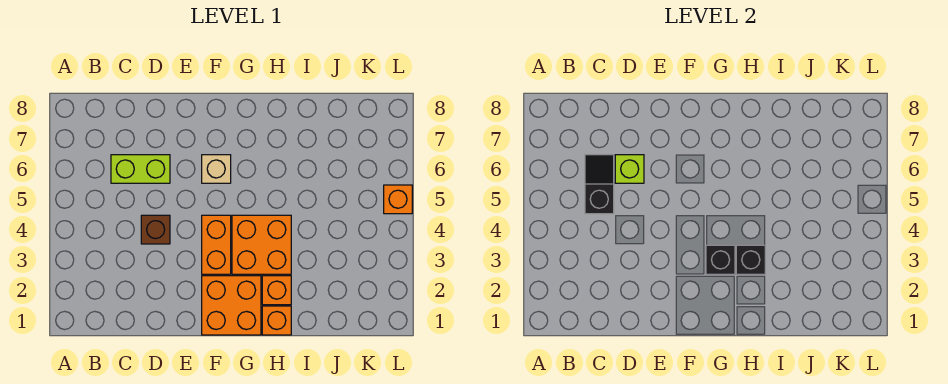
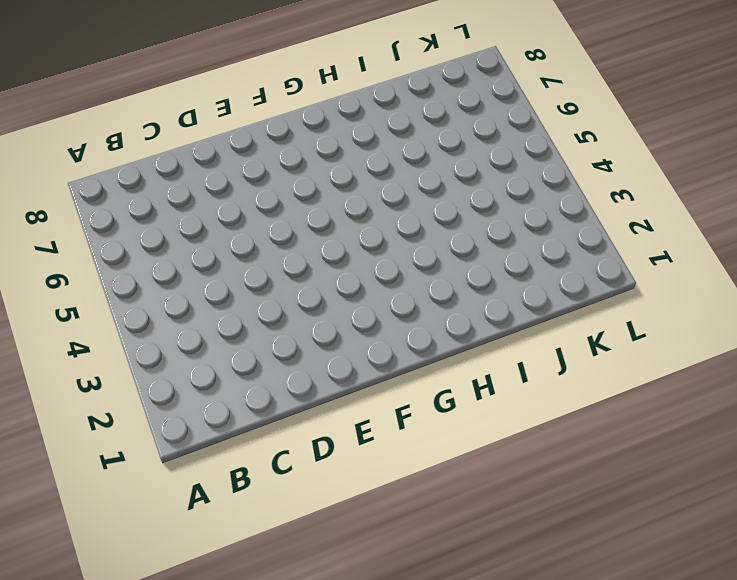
none -> lime brick C6:D6 level 1
none -> brown brick D4 level 1
none -> orange brick F1:G2 level 1

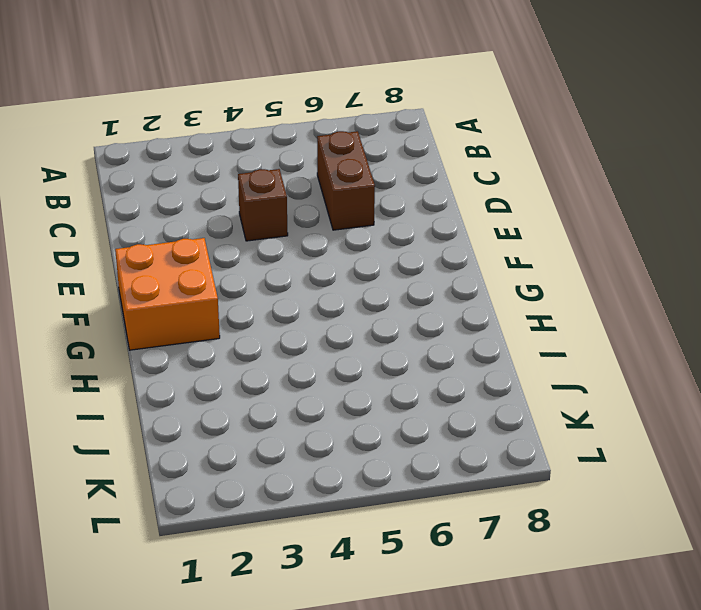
brown brick C6:D6 level 1 -> lime brick C6:D6 level 1
none -> orange brick F3:F4 level 1
none -> tan brick F6 level 1
none -> orange brick G3:H4 level 1

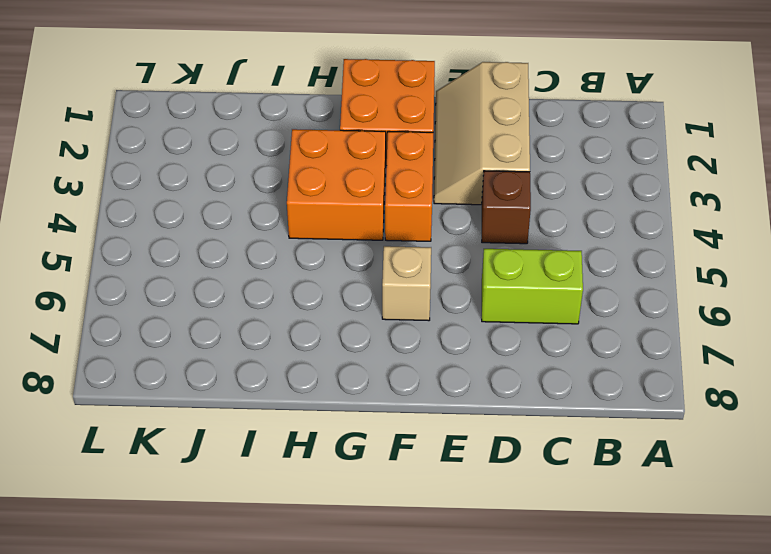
tan slope D1:E3 level 1 top D -> none
none -> orange brick H1 level 1
none -> orange brick H2 level 1
none -> orange brick L5 level 1

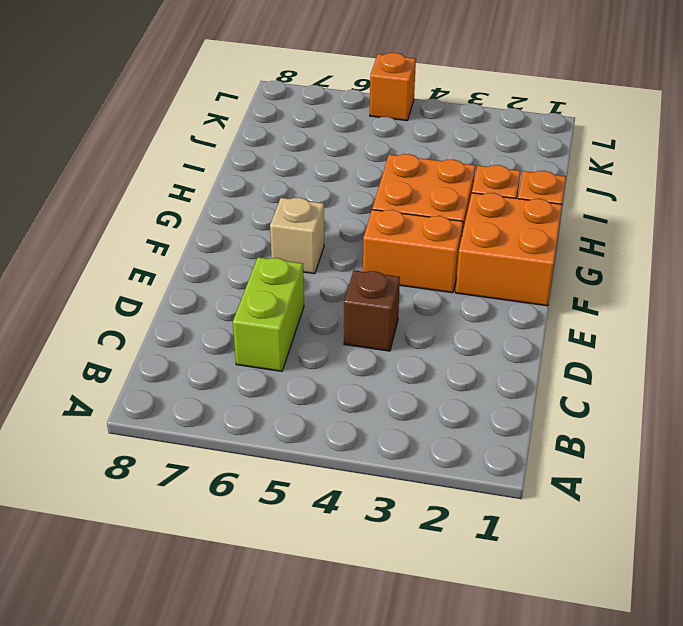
none -> black slope C5:C6 level 2 top 5
none -> lime brick D6 level 2
none -> black brick G3 level 2

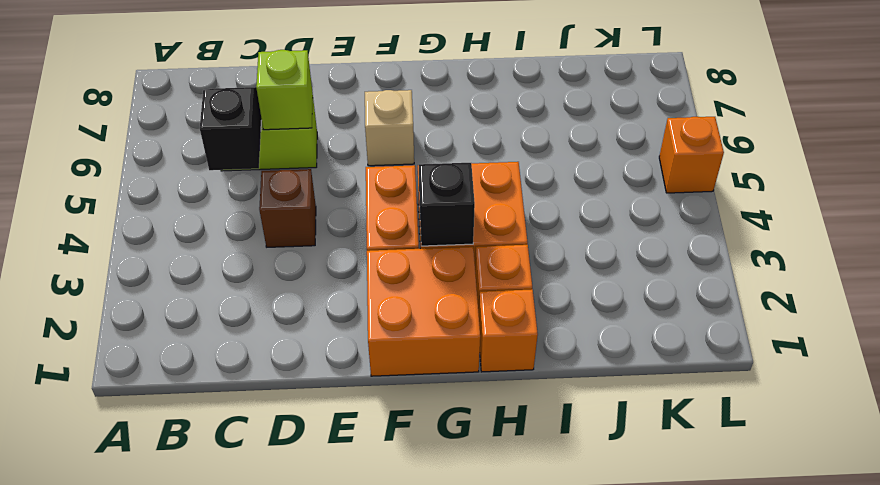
none -> black brick H3 level 2

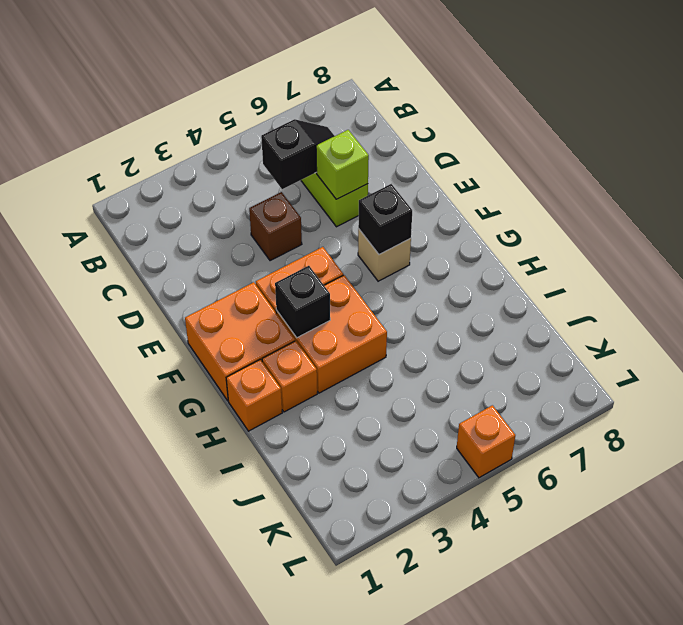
black brick F6 level 2 -> black brick H3 level 2

